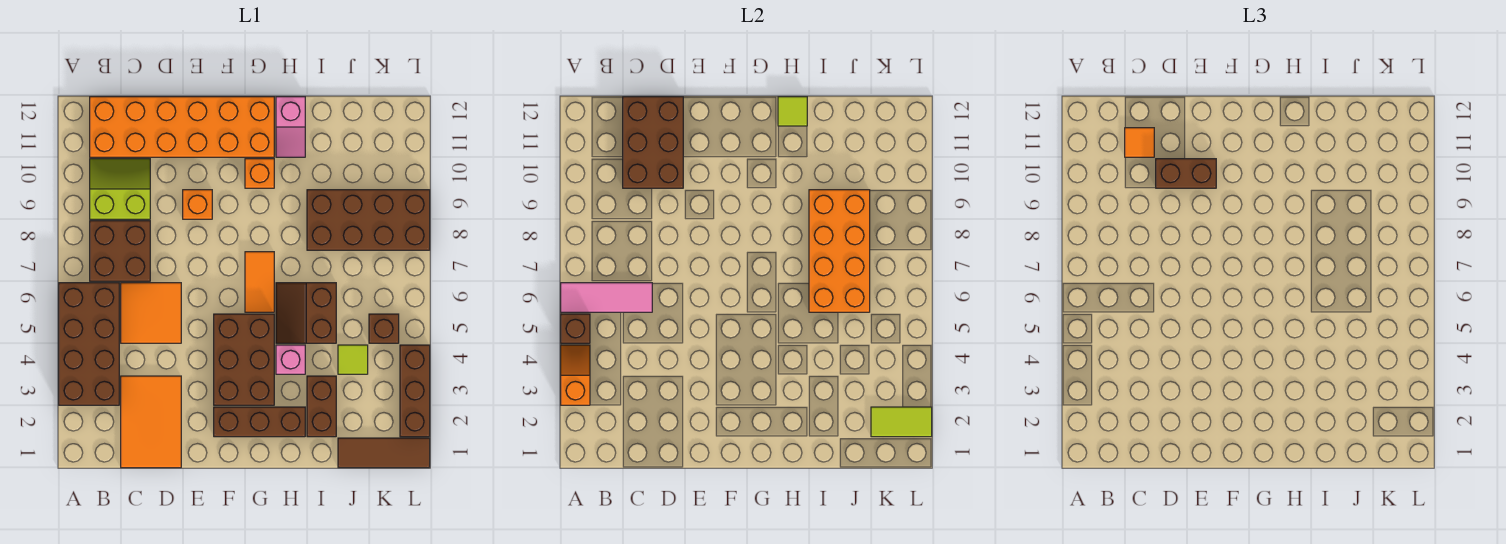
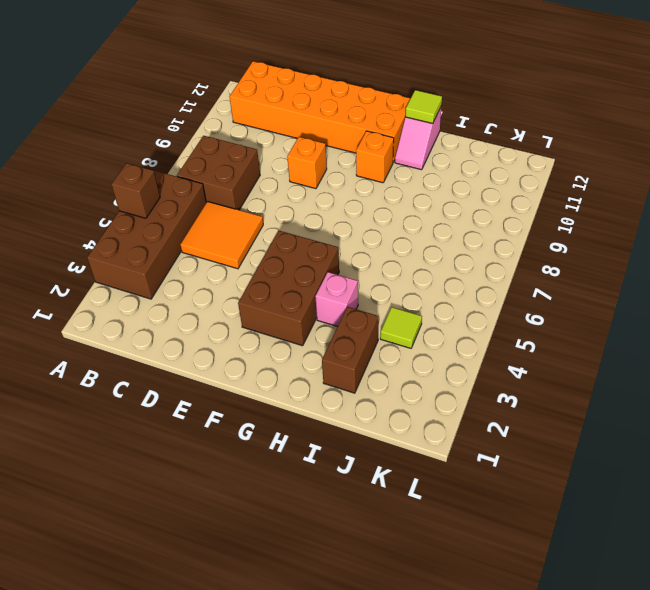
none -> lime slope B9:C10 level 1 top 9
none -> orange tile C1:D3 level 1
none -> brown brick F2:H2 level 1

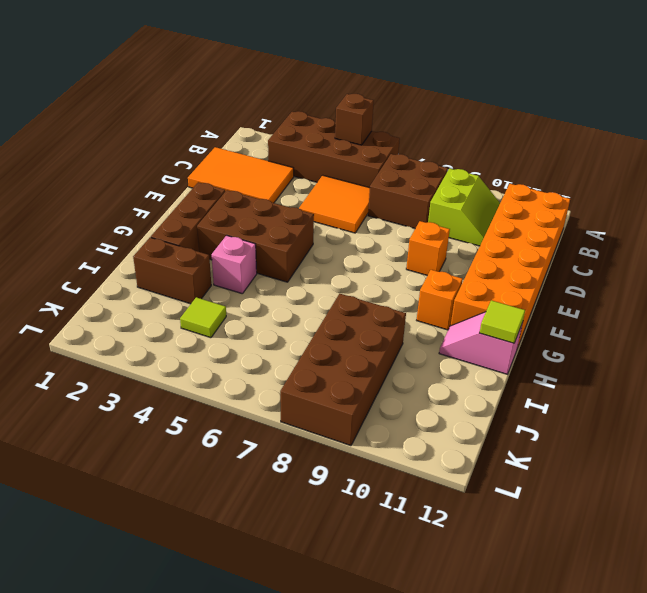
none -> orange tile G6:G7 level 1
none -> brown slope H5:I6 level 1 top I
none -> brown tile J1:L1 level 1

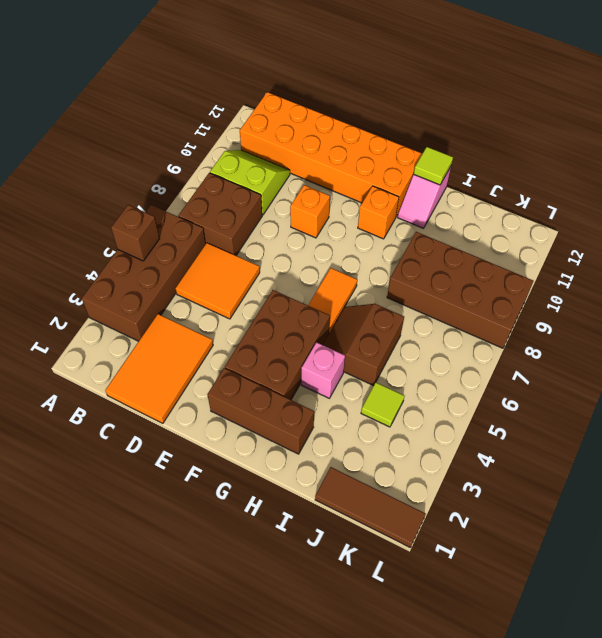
none -> brown brick I2:I3 level 1
none -> brown brick K5 level 1
none -> brown brick L2:L4 level 1

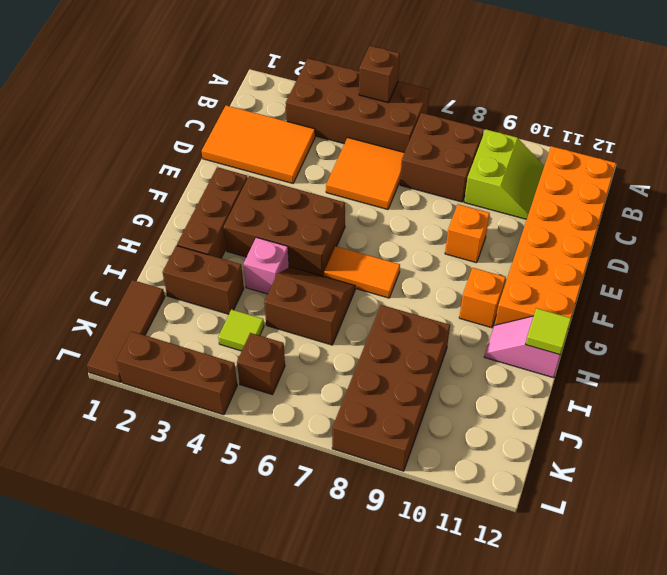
none -> orange slope A3:A4 level 2 top 3
none -> pink tile A6:C6 level 2
none -> brown brick C10:D12 level 2

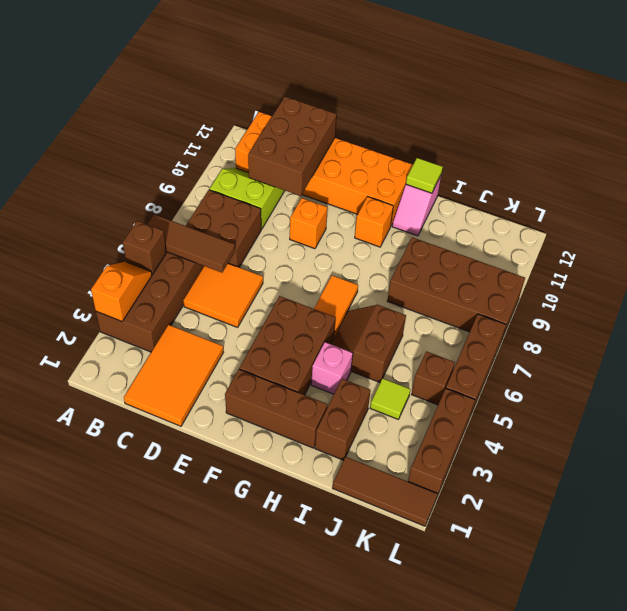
brown tile A6:C6 level 2 -> pink tile A6:C6 level 2
brown brick L5:L7 level 1 -> none
none -> orange brick I6:J9 level 2
none -> lime tile K2:L2 level 2
none -> orange tile C11 level 3

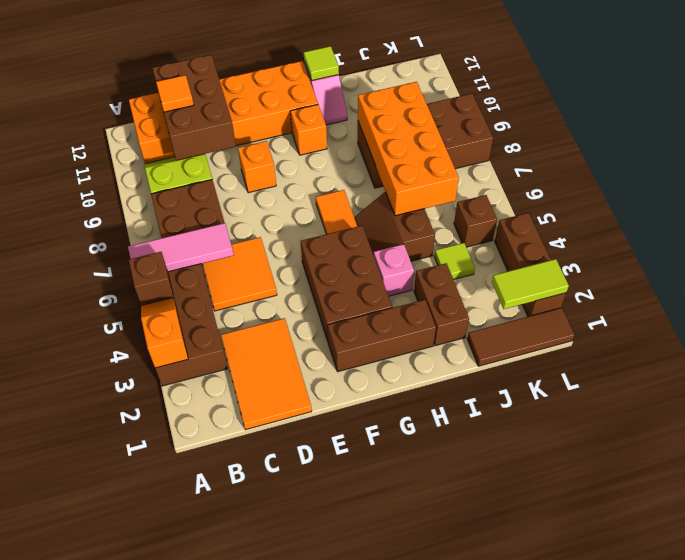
none -> brown brick D10:E10 level 3

